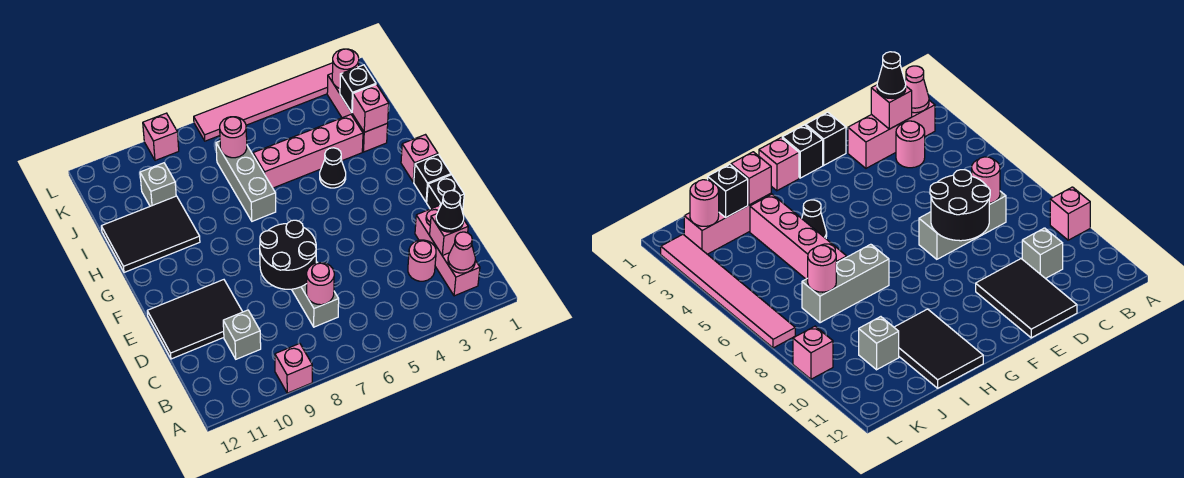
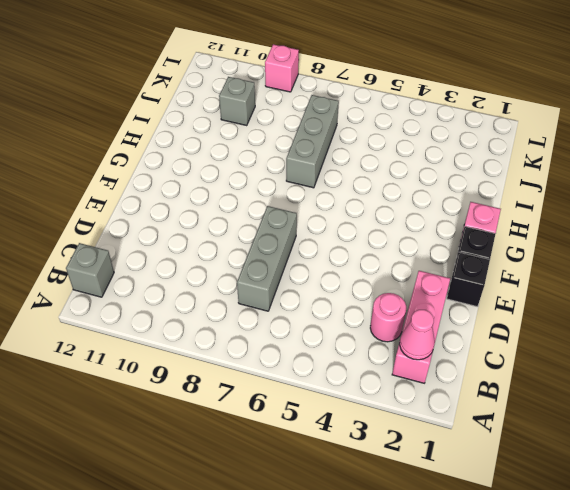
grey brick B12 level 1 -> grey brick C10 level 1
none -> pink brick A9 level 1
none -> black tile D10:E12 level 1
none -> black cone H4 level 1

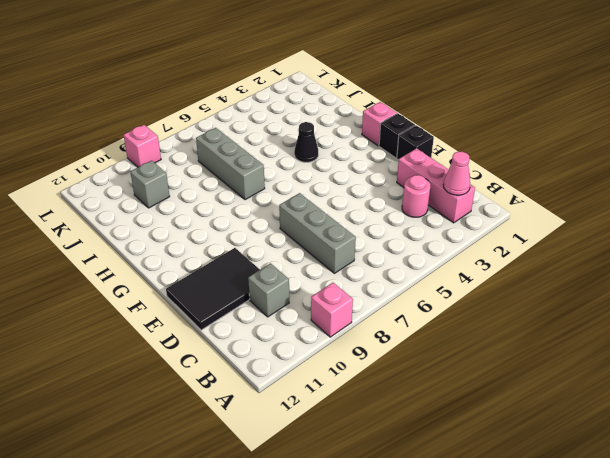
none -> black tile H10:I12 level 1
none -> pink brick I2:K2 level 1
none -> pink brick I3:I6 level 1

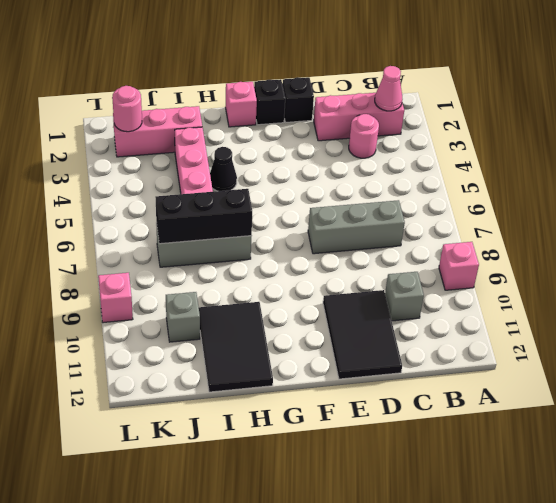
black brick H7:J7 level 2 -> pink round brick J7 level 2
none -> pink tile L2:L7 level 1
none -> pink brick C2 level 2
none -> pink round brick C7 level 2

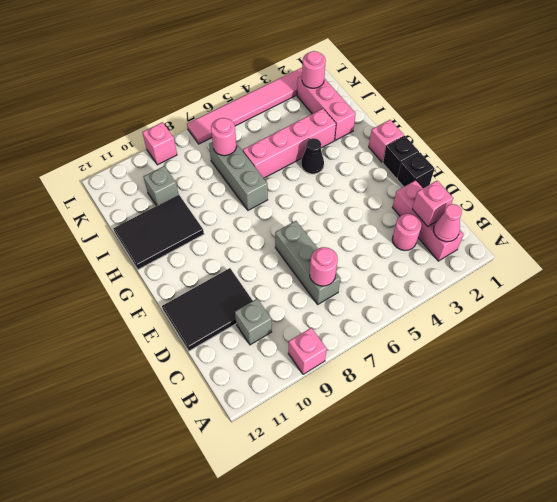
none -> black round brick D7:E8 level 2
none -> pink brick I2 level 2
none -> black brick J2 level 2

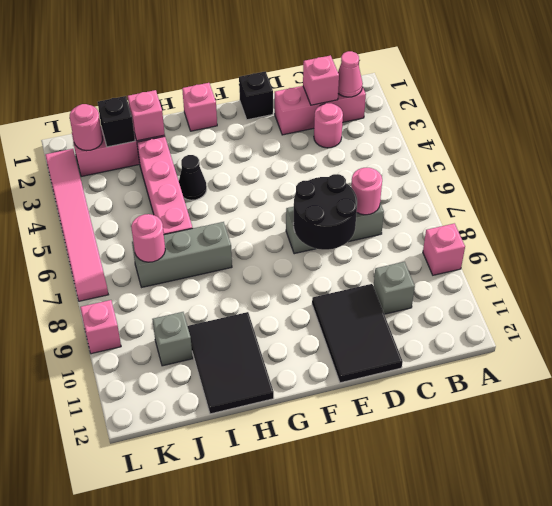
none -> black brick F1 level 1
none -> black cone C2 level 3

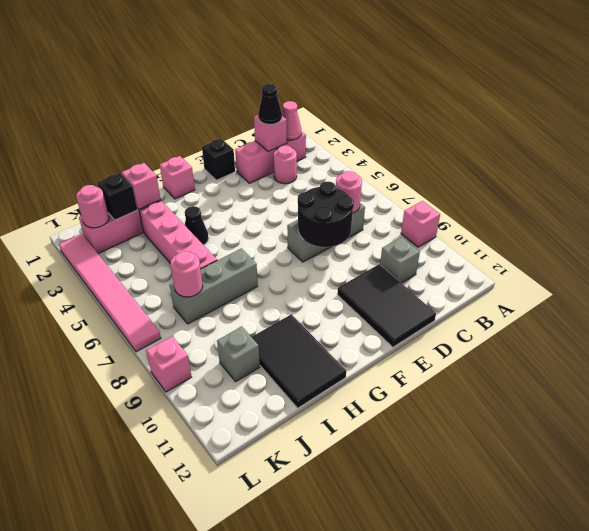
none -> black brick F1 level 1

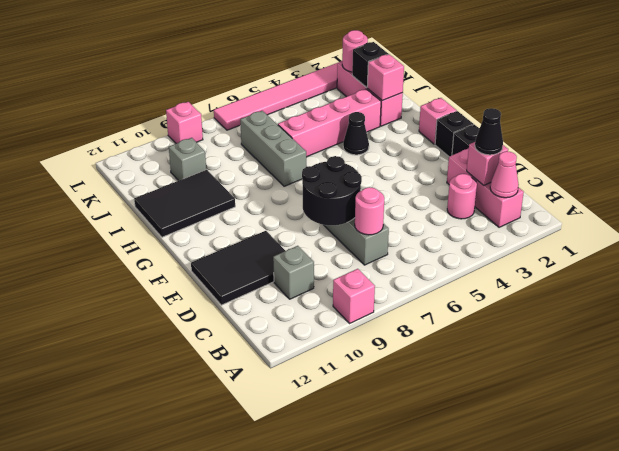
none -> pink round brick J7 level 2

